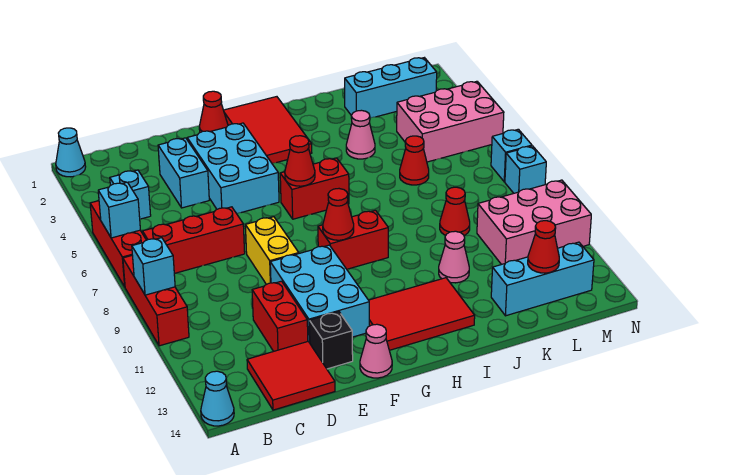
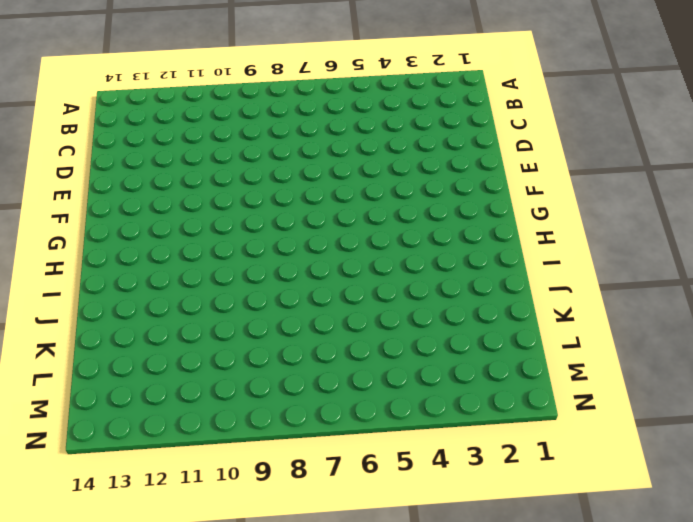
none -> cyan cone A1 level 1
none -> red brick A5:A7 level 1
none -> red brick A8:A10 level 1
none -> cyan cone A14 level 1

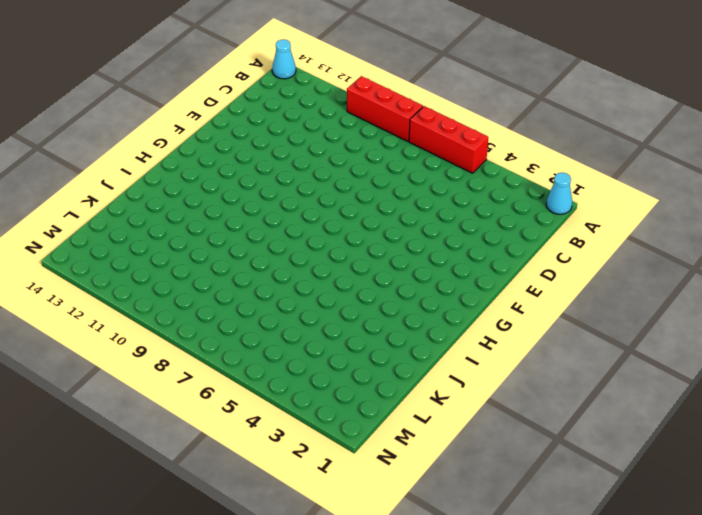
none -> cyan brick B4 level 1
none -> red brick B7:D7 level 1
none -> red tile C13:D14 level 1
none -> cyan brick D3:D4 level 1

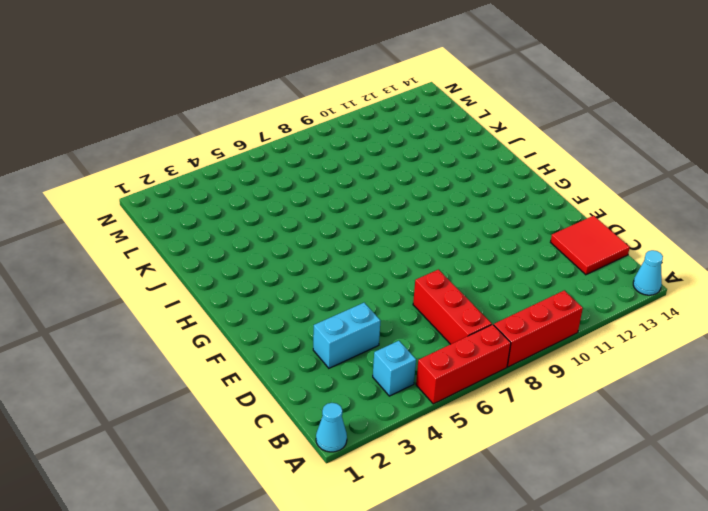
none -> red brick D11:D12 level 1
none -> cyan brick E3:F5 level 1
none -> yellow brick E8:E9 level 1
none -> cyan brick E10:F12 level 1

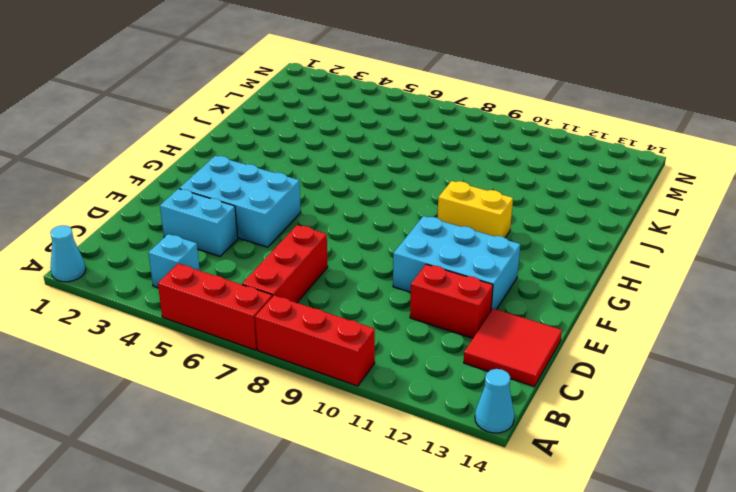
yellow brick H10:H11 level 1 -> yellow brick E8:E9 level 1
none -> black brick E13 level 1
none -> red cone F1 level 1
none -> pink cone F14 level 1
none -> red tile G1:H3 level 1

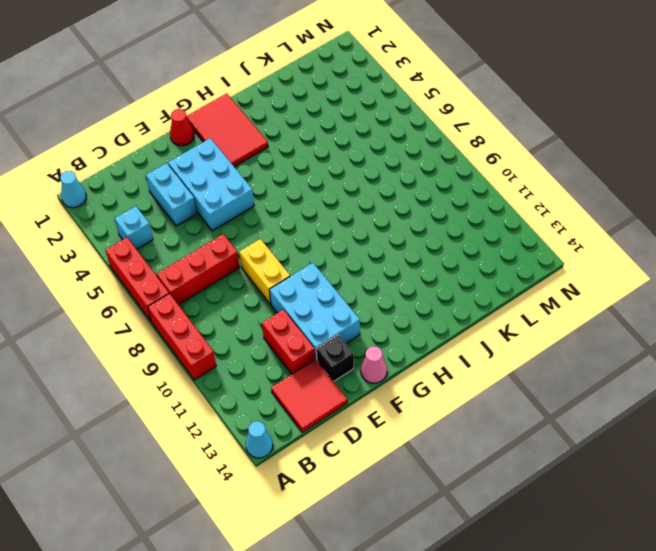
none -> red brick G6:H6 level 1
none -> red brick G9:H9 level 1
none -> red tile G12:I13 level 1
none -> pink cone J4 level 1

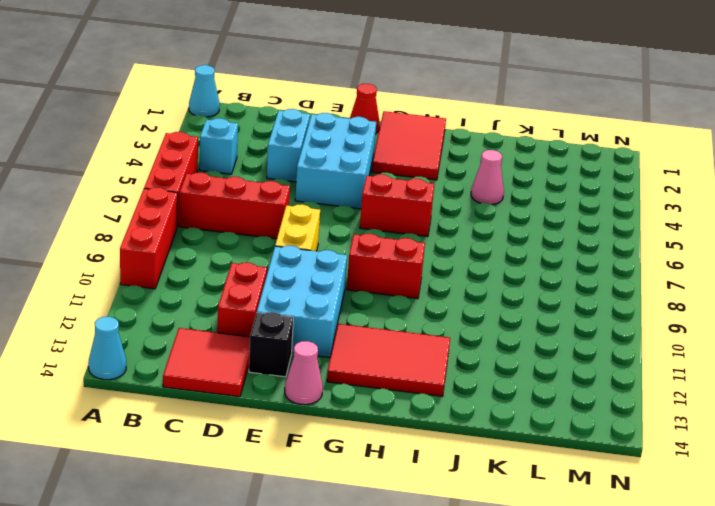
none -> pink cone J11 level 1
none -> cyan brick K2:M2 level 1
none -> red cone K6 level 1
none -> red cone K9 level 1

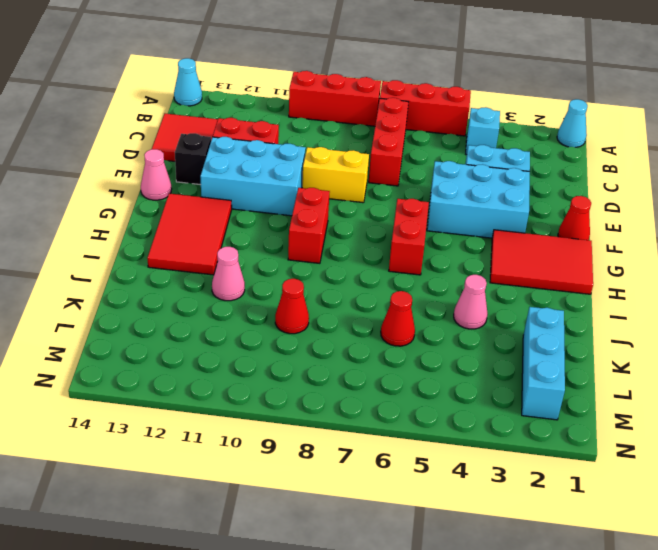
none -> cyan brick K13:M13 level 1
none -> pink brick L4:N5 level 1
none -> pink brick L10:N11 level 1
none -> cyan brick N7 level 1

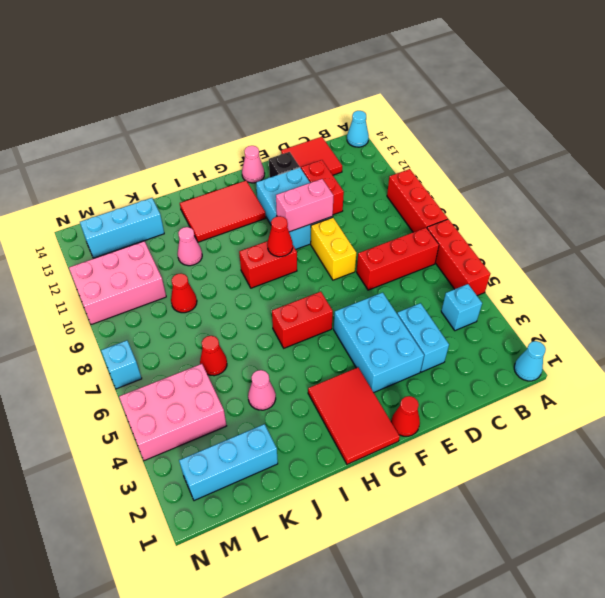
pink brick E10:F10 level 2 -> none
none -> cyan brick N8 level 1
none -> cyan brick A6 level 2
none -> cyan brick A9 level 2
none -> red cone G6 level 2

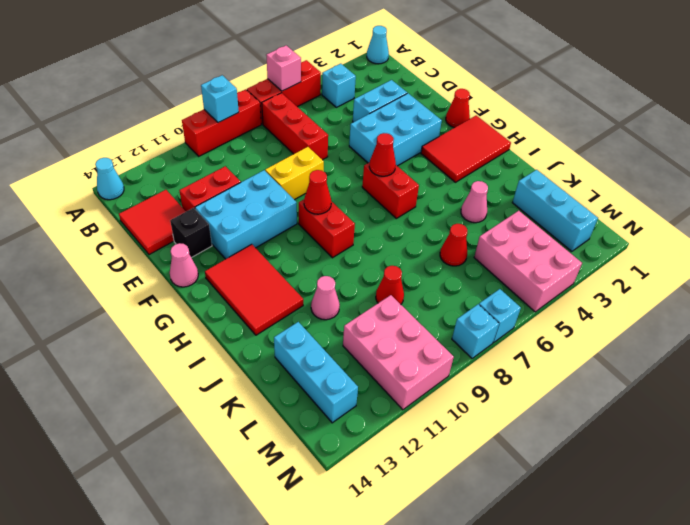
pink brick A6 level 2 -> cyan brick A6 level 2
none -> red cone L13 level 2

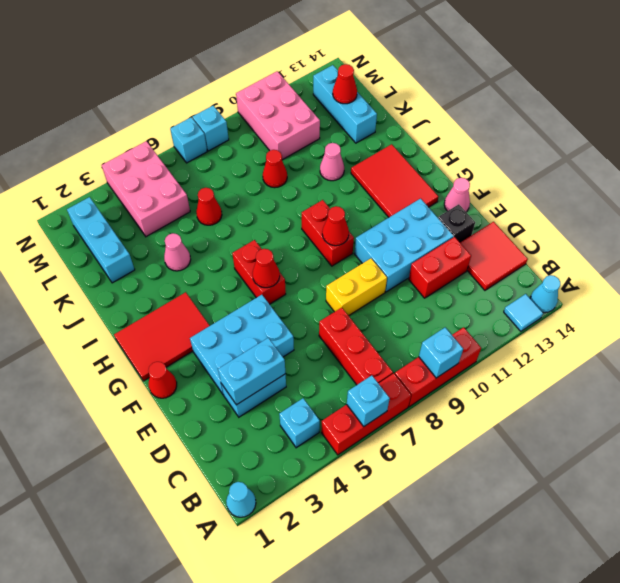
cyan tile A13 level 1 -> none
cyan brick D3:D4 level 2 -> none

